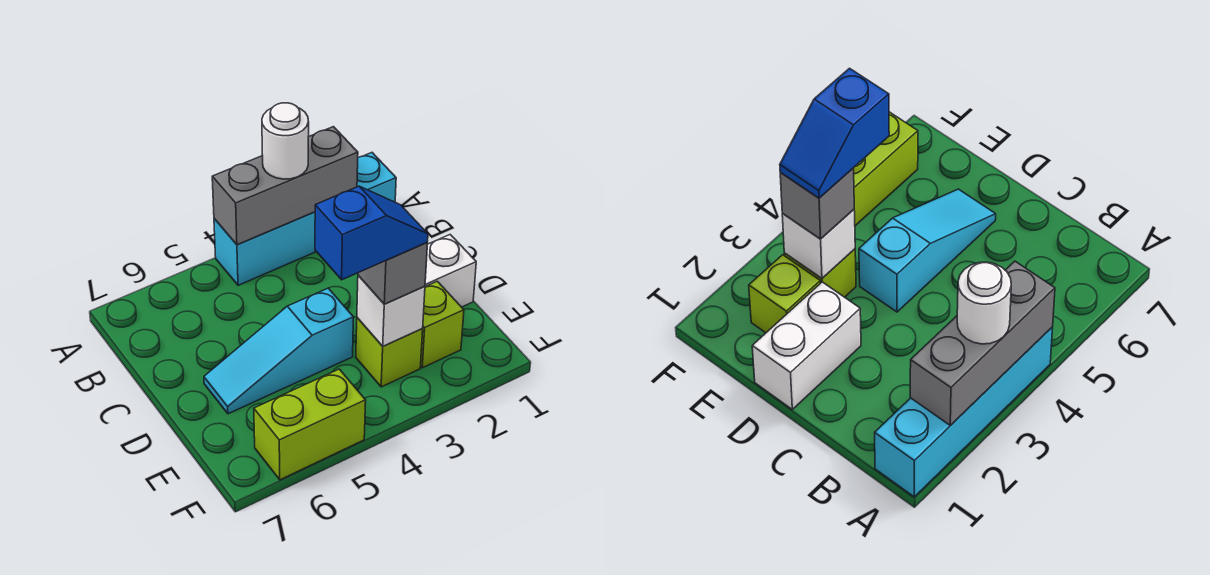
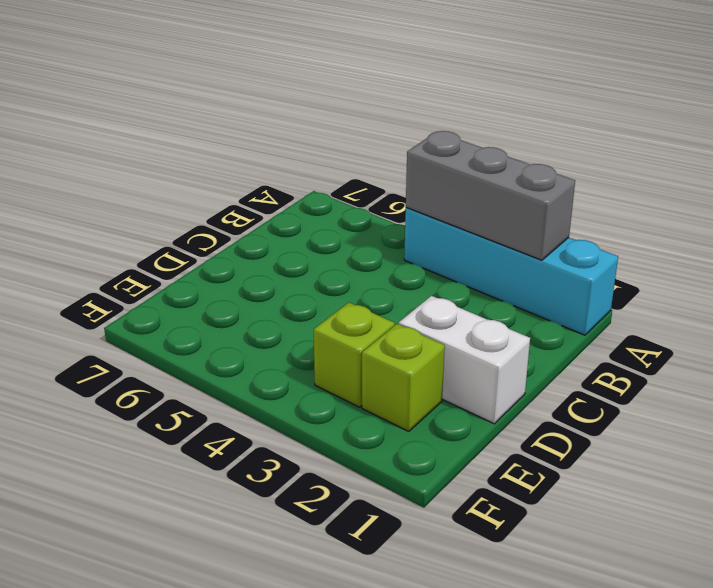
none -> cyan slope D4:D6 level 1 top 4
none -> lime brick F5:F6 level 1

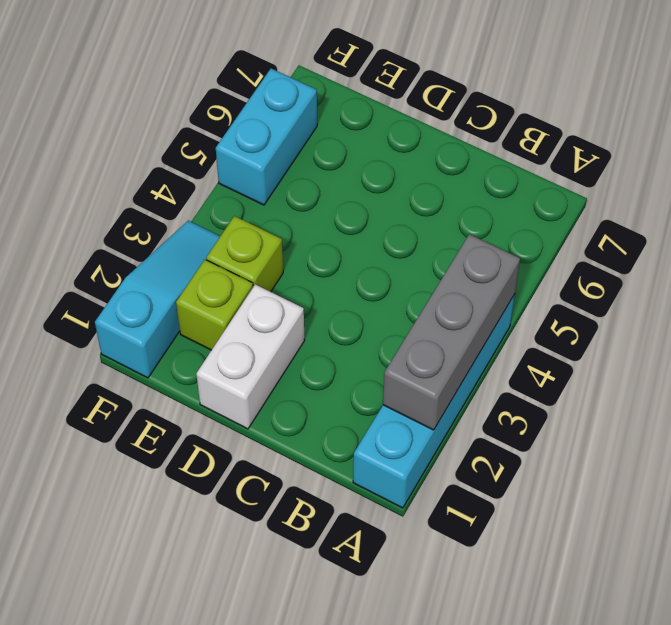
cyan slope F1:F3 level 1 top 1 -> cyan slope D4:D6 level 1 top 4
cyan brick F5:F6 level 1 -> lime brick F5:F6 level 1
none -> white brick E3 level 2
none -> white round brick A3 level 3

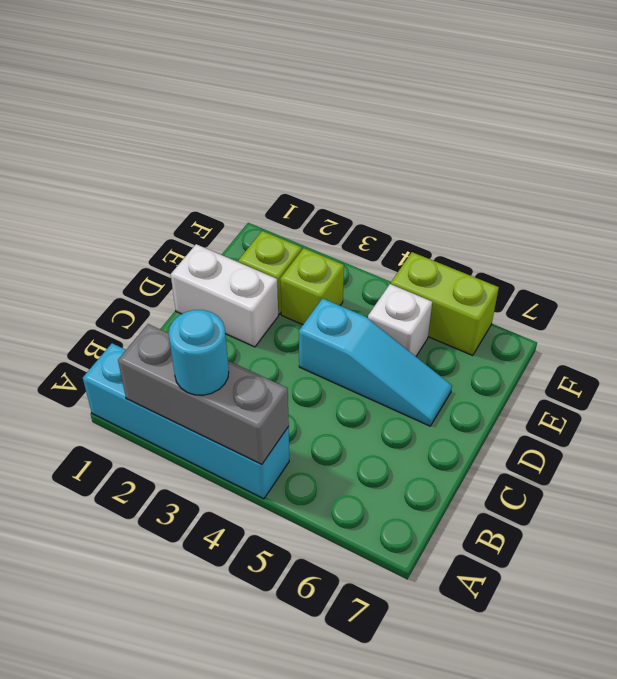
cyan round brick A3 level 3 -> white round brick A3 level 3
white brick E5 level 1 -> white brick E3 level 2
none -> grey brick E3 level 3
none -> blue slope E3:E4 level 4 top 4

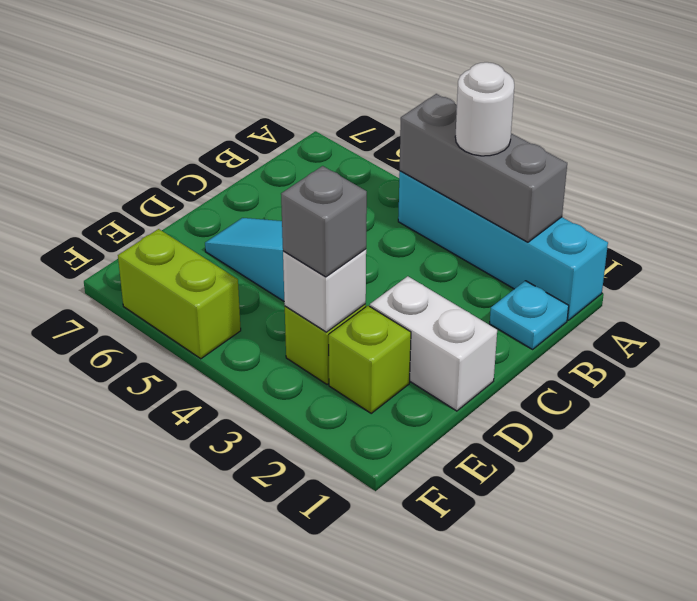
cyan plate B1 level 1 -> none
none -> blue slope E3:E4 level 4 top 4

